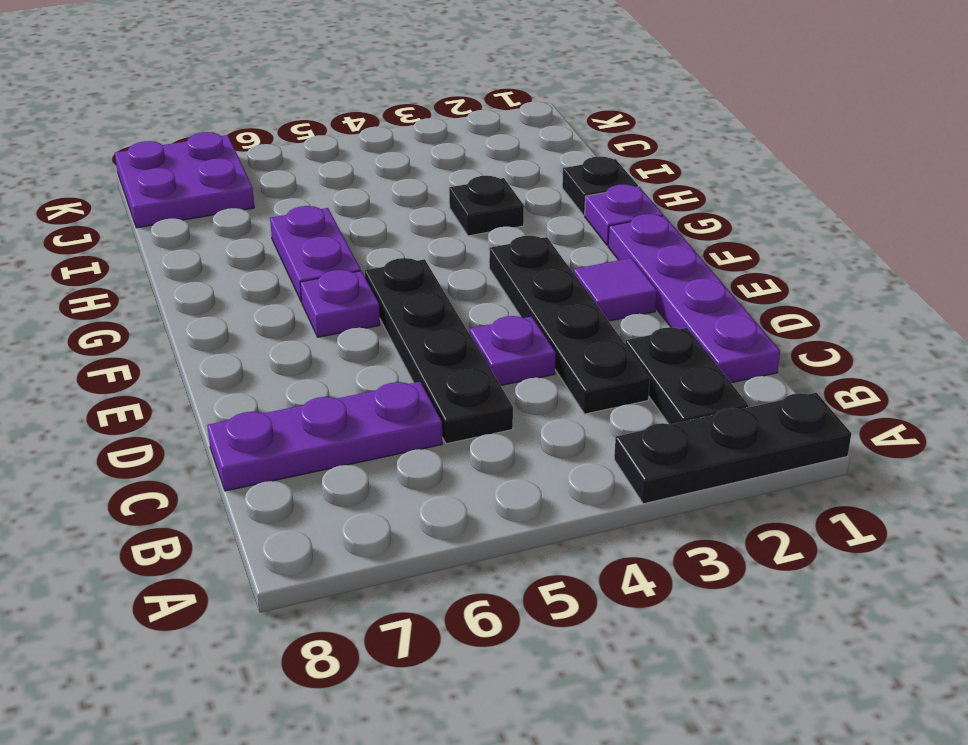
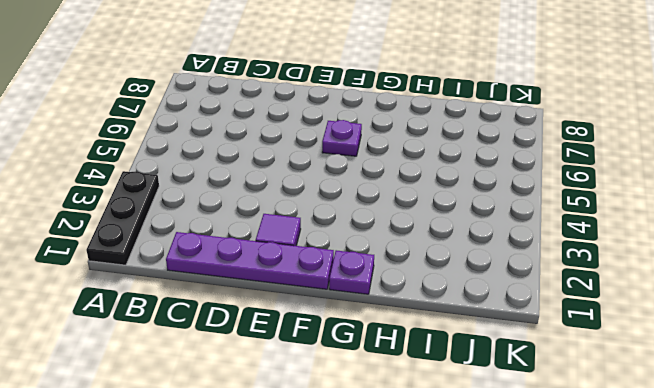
none -> black plate B2:C2 level 1
none -> black plate C3:F3 level 1
none -> black plate C5:F5 level 1

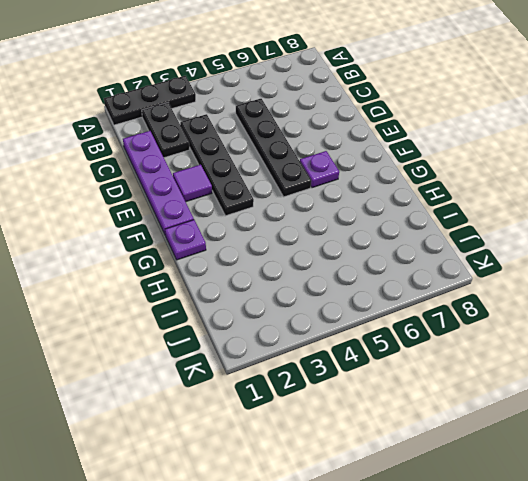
none -> purple plate C6:C8 level 1
none -> purple plate D4 level 1
none -> purple plate G6:H6 level 1

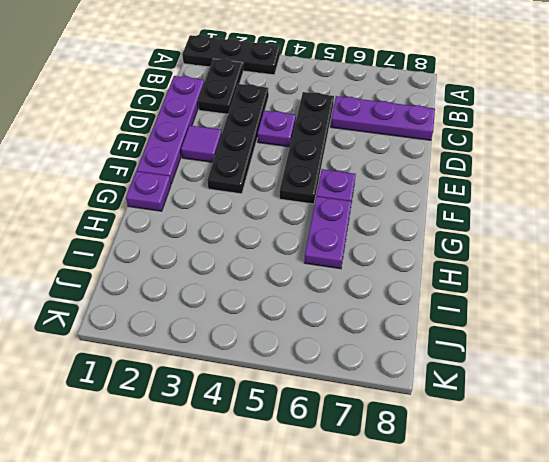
none -> black plate H1 level 1
none -> black plate H3 level 1
none -> purple plate J7:K8 level 1

